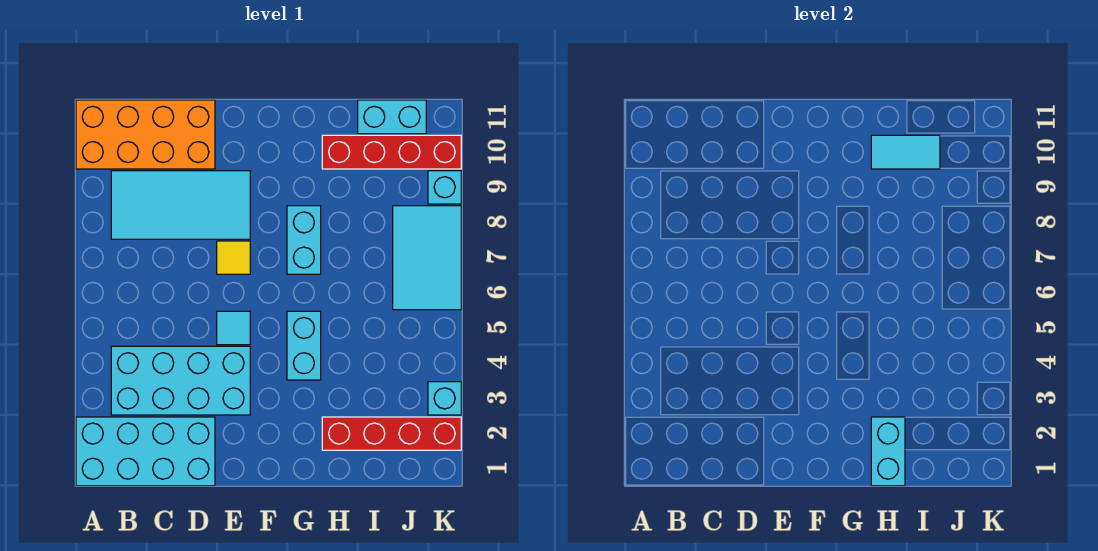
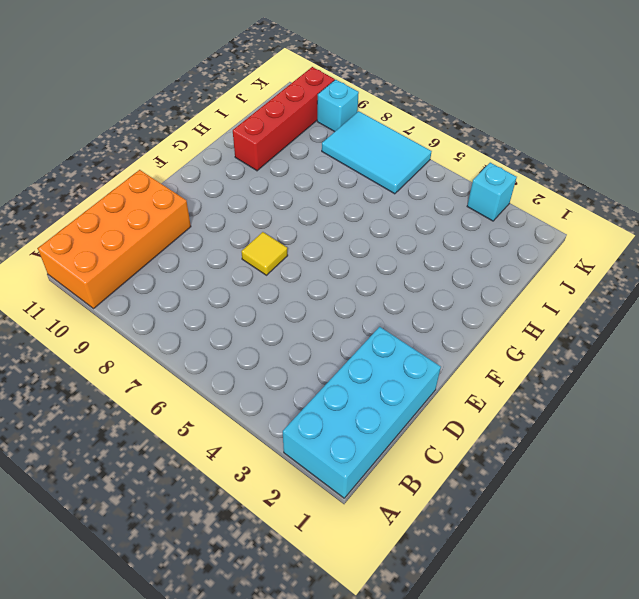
none -> cyan brick B3:E4 level 1
none -> cyan tile B8:E9 level 1
none -> cyan tile E5 level 1

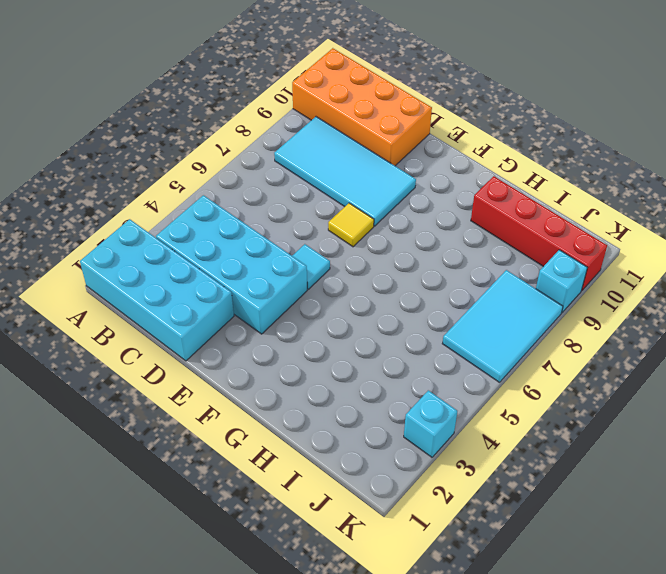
none -> cyan brick G4:G5 level 1
none -> cyan brick G7:G8 level 1
none -> red brick H2:K2 level 1

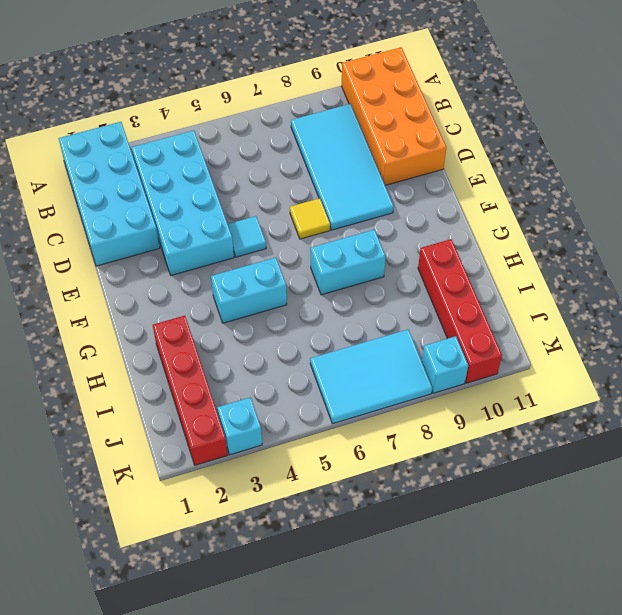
none -> cyan brick I11:J11 level 1
none -> cyan brick H1:H2 level 2
none -> cyan tile H10:I10 level 2

